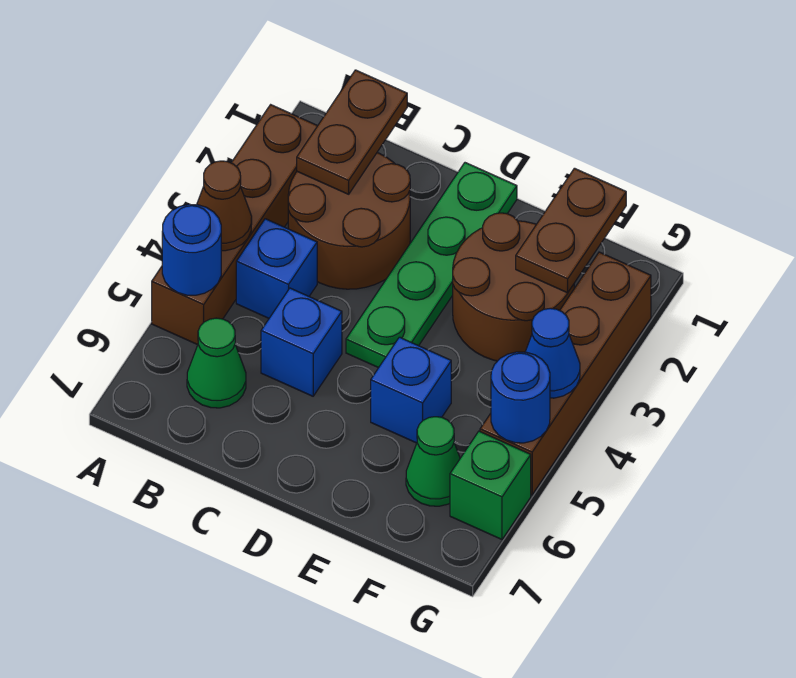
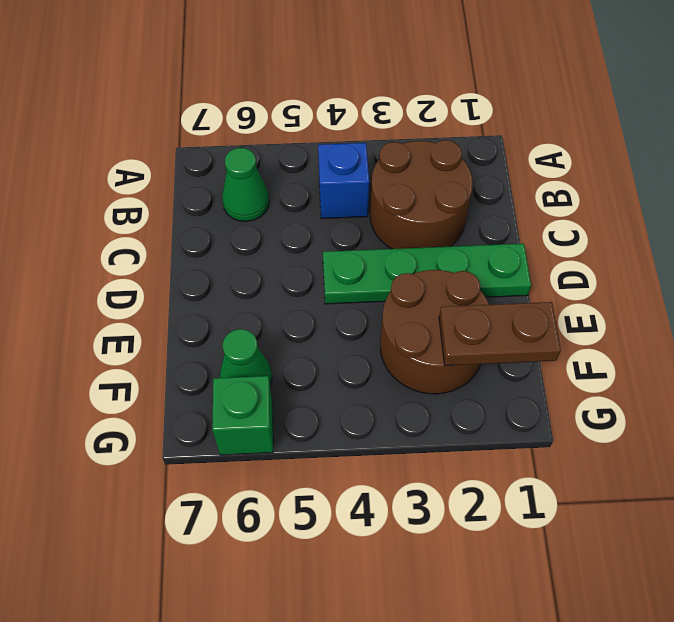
none -> brown brick A2:A5 level 1
none -> blue brick C5 level 1
none -> blue brick E5 level 1

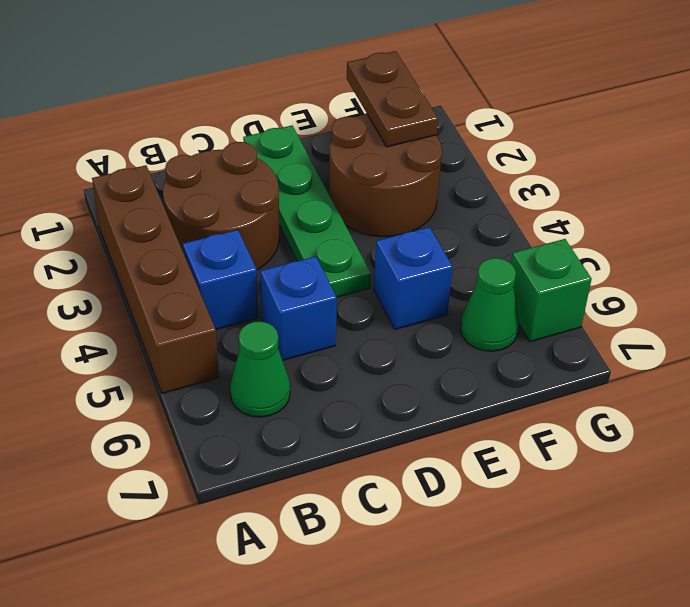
none -> brown brick G2:G5 level 1
none -> brown cone A4 level 2
none -> blue round brick A5 level 2

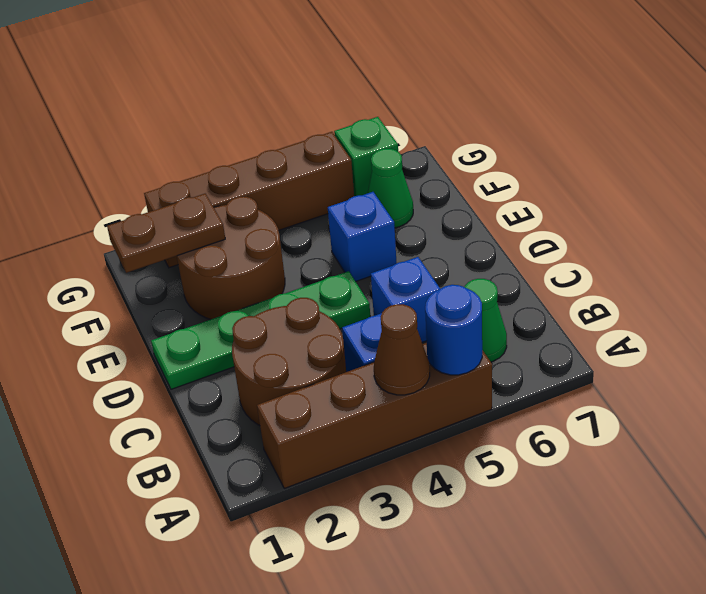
none -> brown plate B1:B2 level 2
none -> blue cone G4 level 2
none -> blue round brick G5 level 2

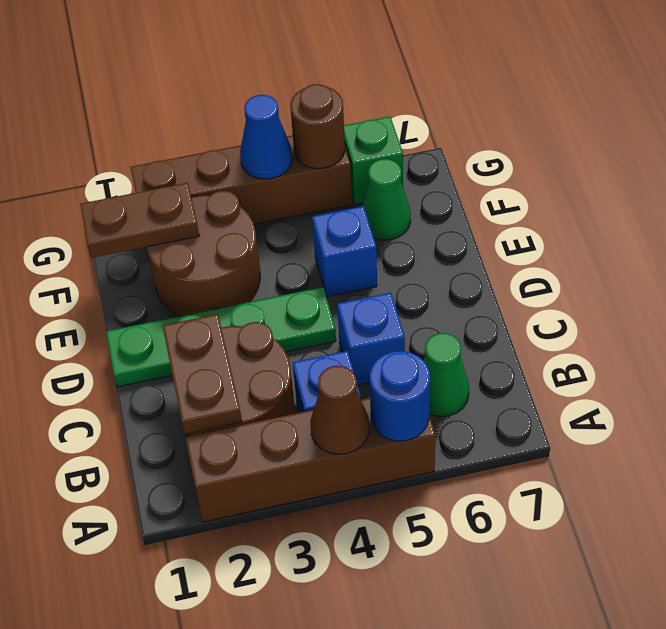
brown plate B2:C2 level 2 -> brown plate B1:B2 level 2
brown round brick G5 level 2 -> blue round brick G5 level 2

